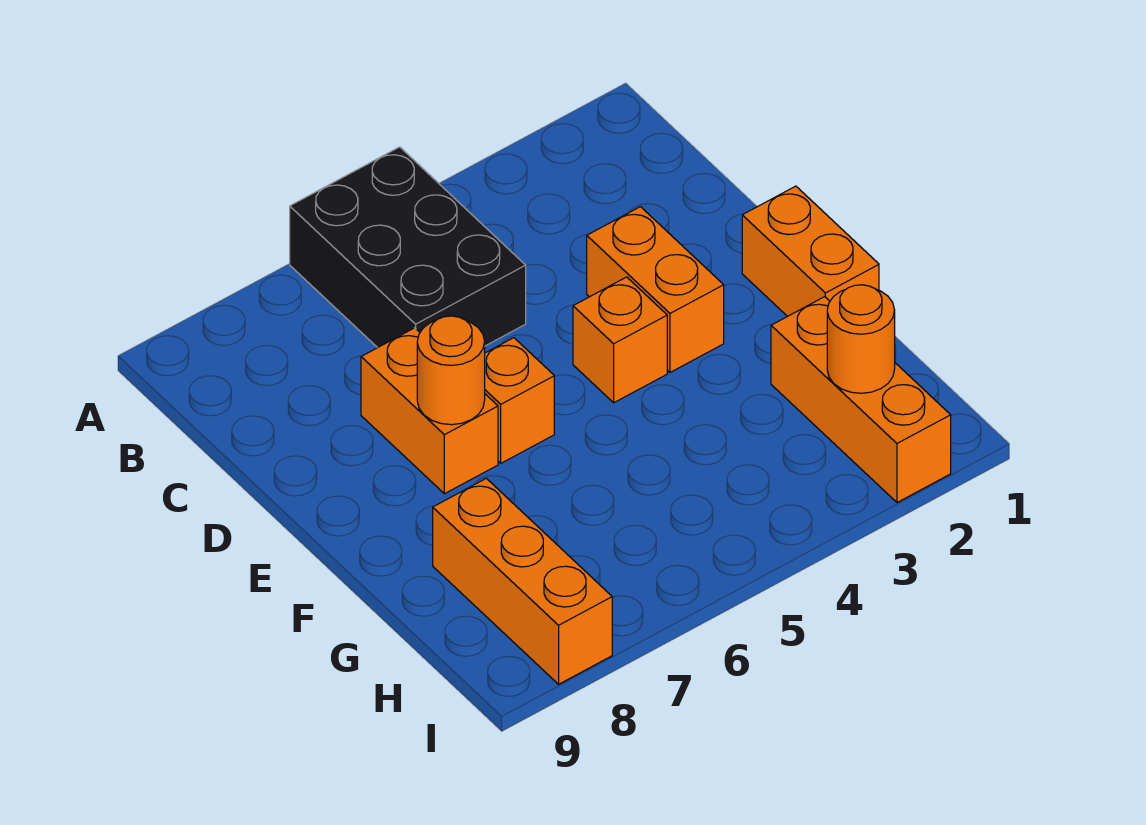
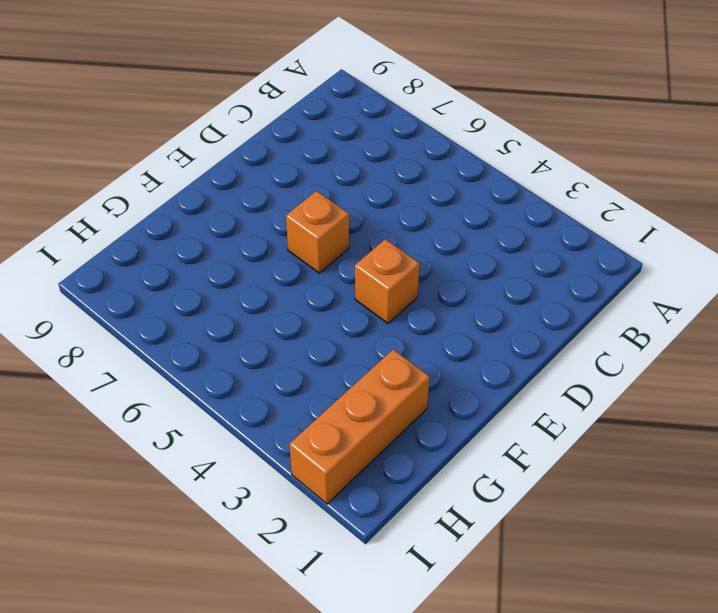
none -> black brick A5:C6 level 1
none -> orange brick D3:E3 level 1

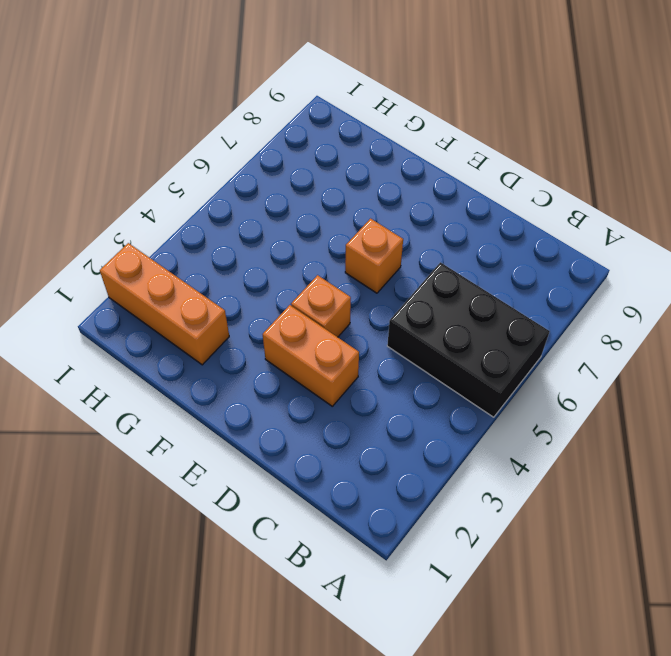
none -> orange brick D7:E7 level 1
none -> orange brick E1:F1 level 1

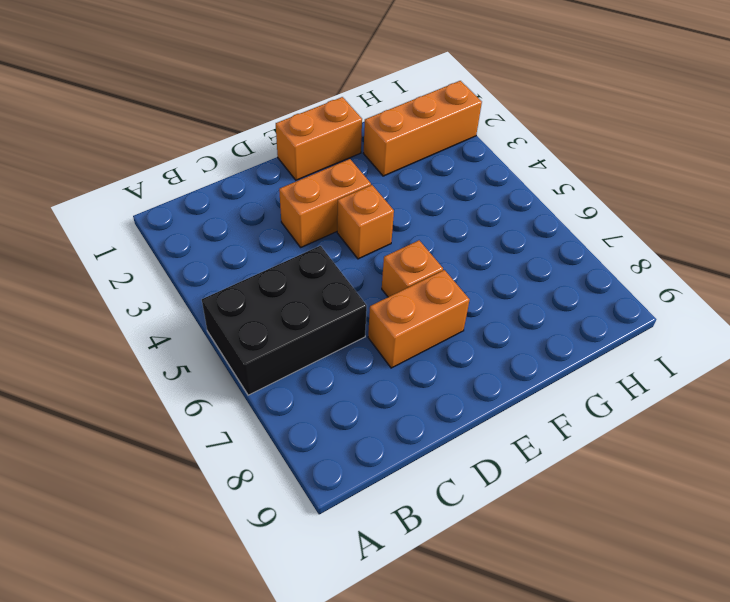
none -> orange brick G8:I8 level 1
none -> orange round brick E7 level 2

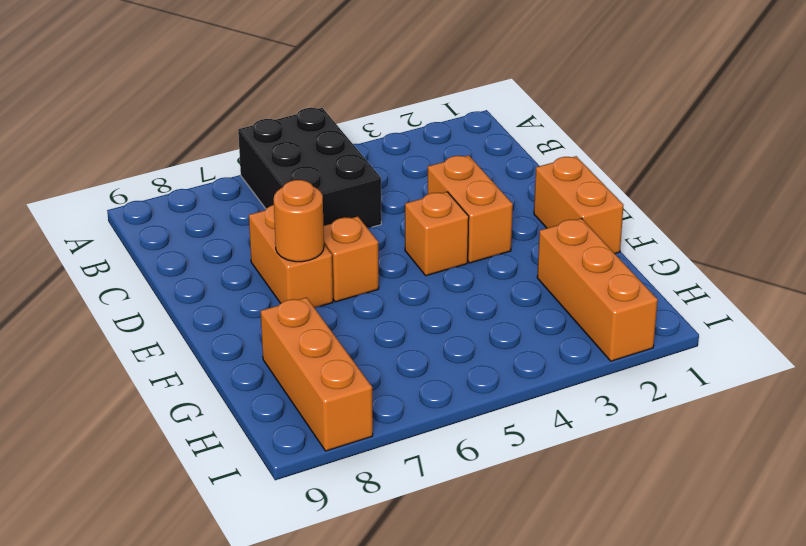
none -> orange round brick H2 level 2

